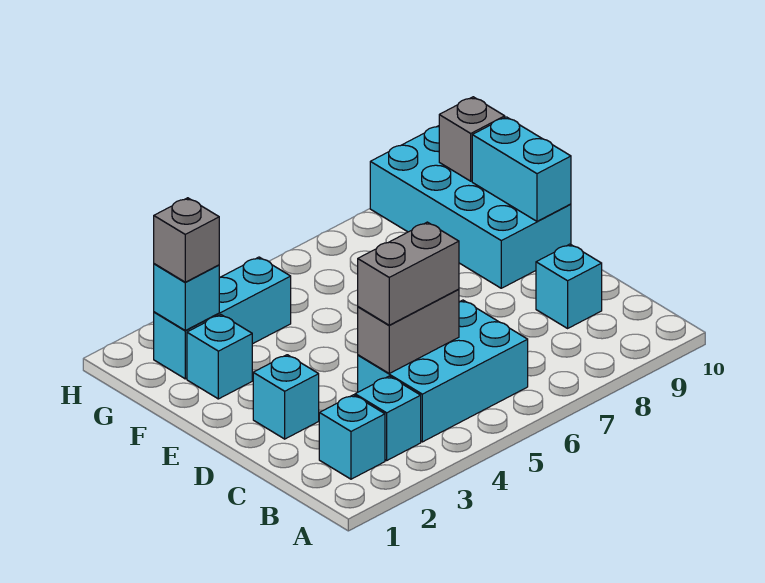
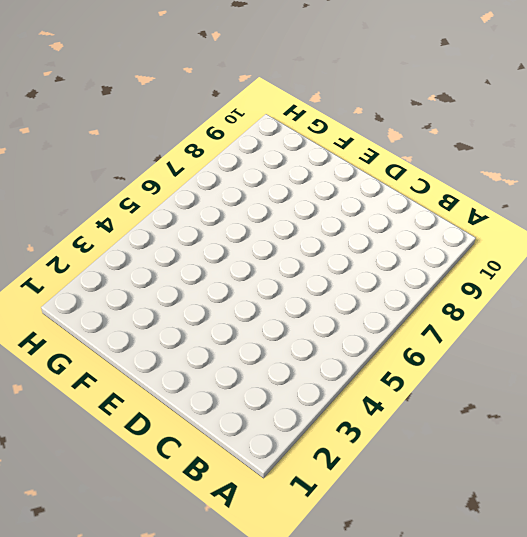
none -> cyan brick B2 level 1
none -> cyan brick B3 level 1
none -> cyan brick B4:C6 level 1

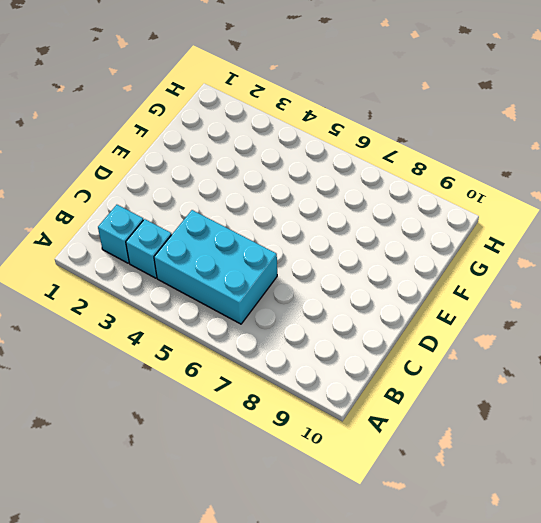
none -> cyan brick C9 level 1
none -> cyan brick D2 level 1
none -> cyan brick E9:H10 level 1

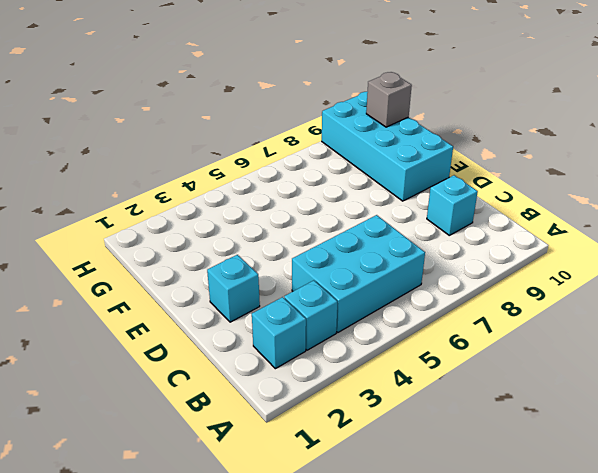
none -> cyan brick F2 level 1
none -> cyan brick G2:G4 level 1
none -> grey brick C4:C5 level 2

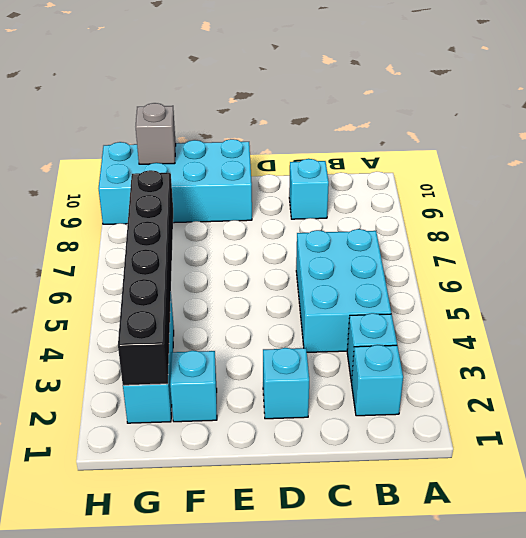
black brick G2:G7 level 2 -> cyan brick G2 level 2
none -> grey brick C4:C5 level 2
none -> cyan brick E10:F10 level 2
none -> grey brick C4:C5 level 3

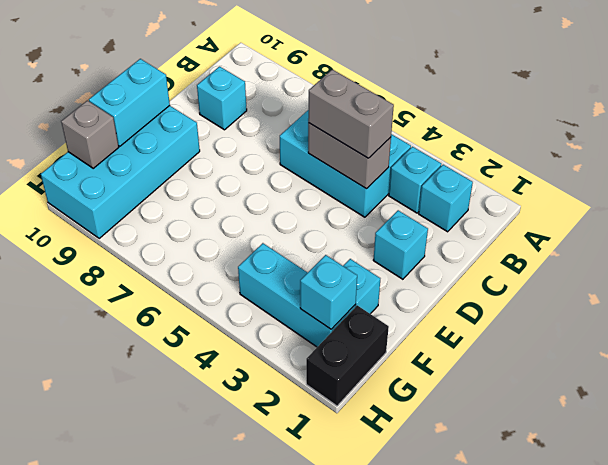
black brick G1:H1 level 1 -> none
none -> grey brick G2 level 3

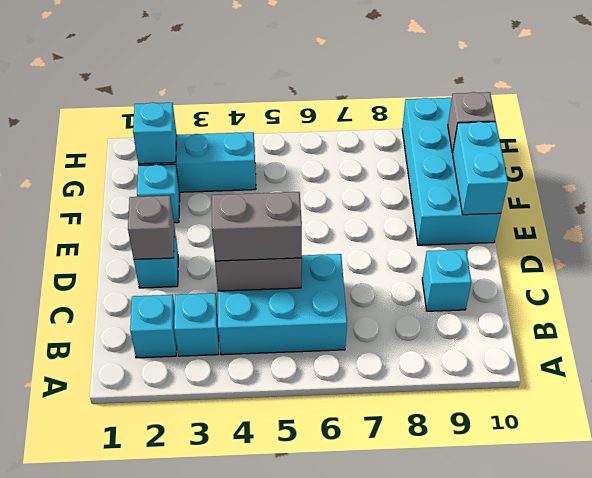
grey brick D2 level 2 -> grey brick G2 level 3

